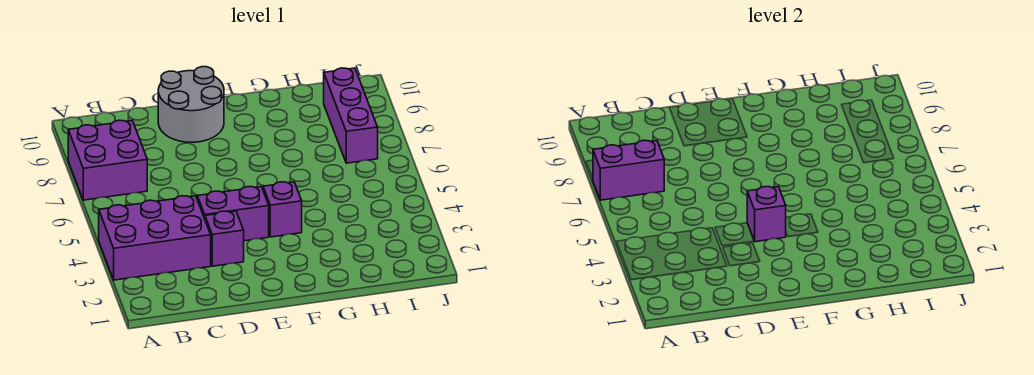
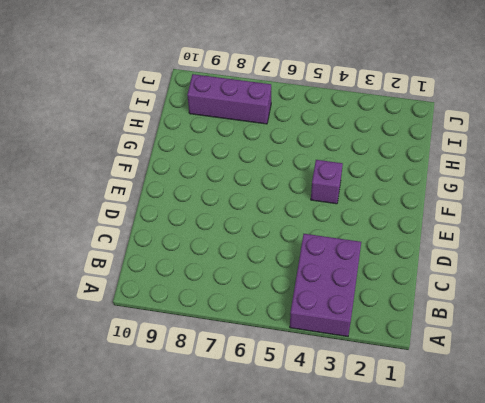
none -> purple brick A7:B8 level 1
none -> purple brick D3 level 1

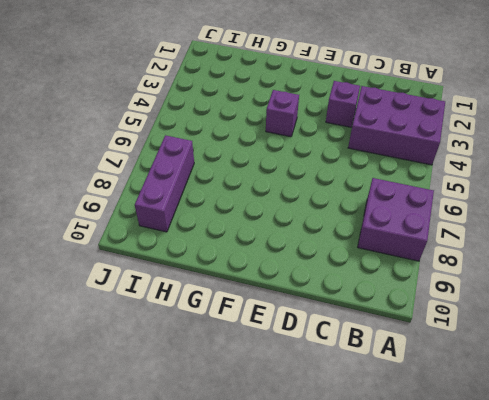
none -> purple brick D4:E4 level 1
none -> grey round brick D9:E10 level 1

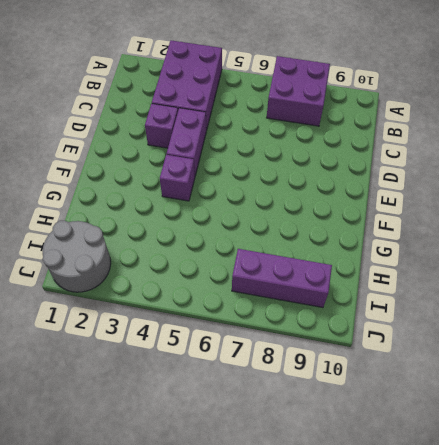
grey round brick I1:J2 level 1 -> grey round brick D9:E10 level 1
none -> purple brick A7:B7 level 2
none -> purple brick E4 level 2

